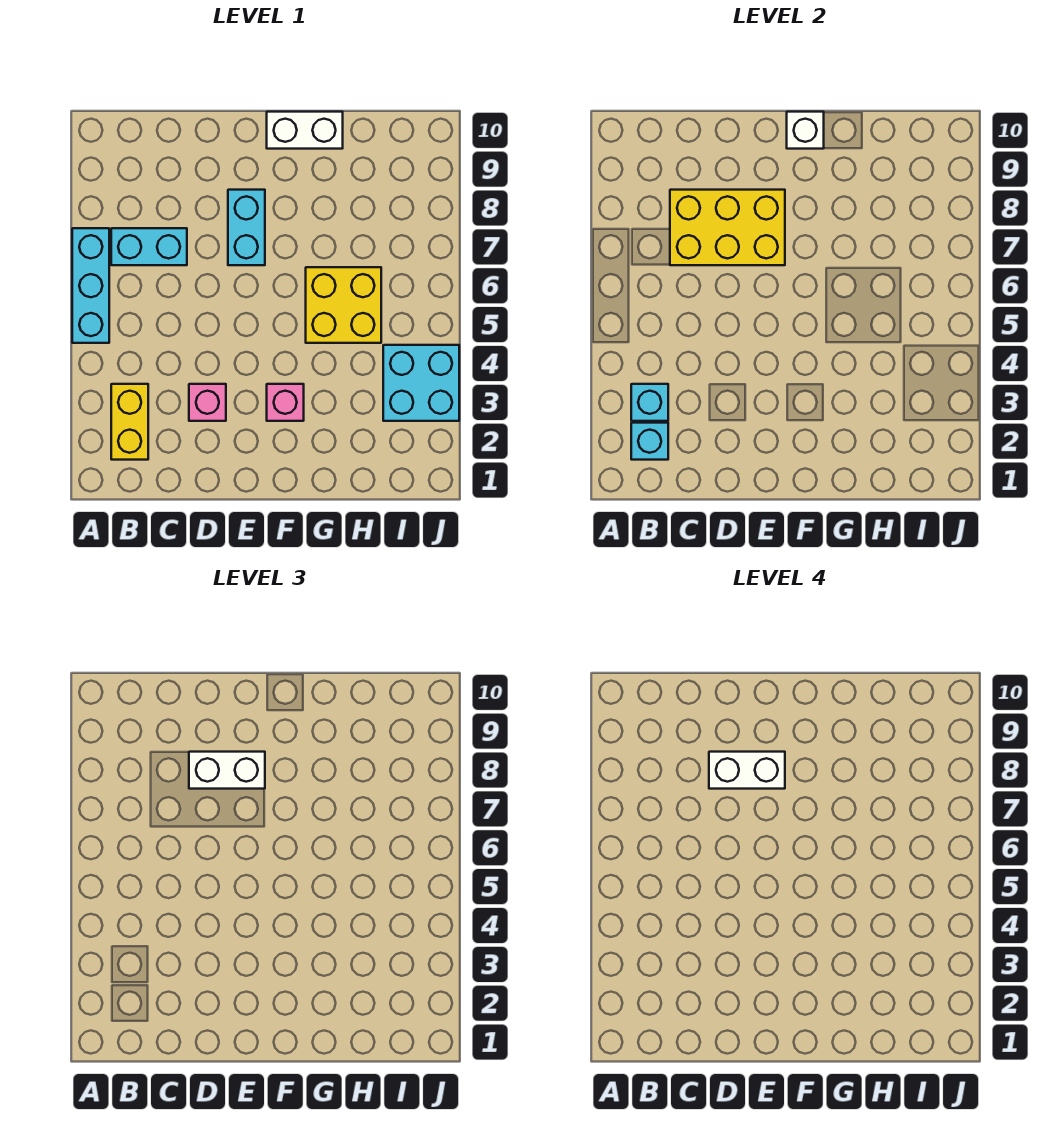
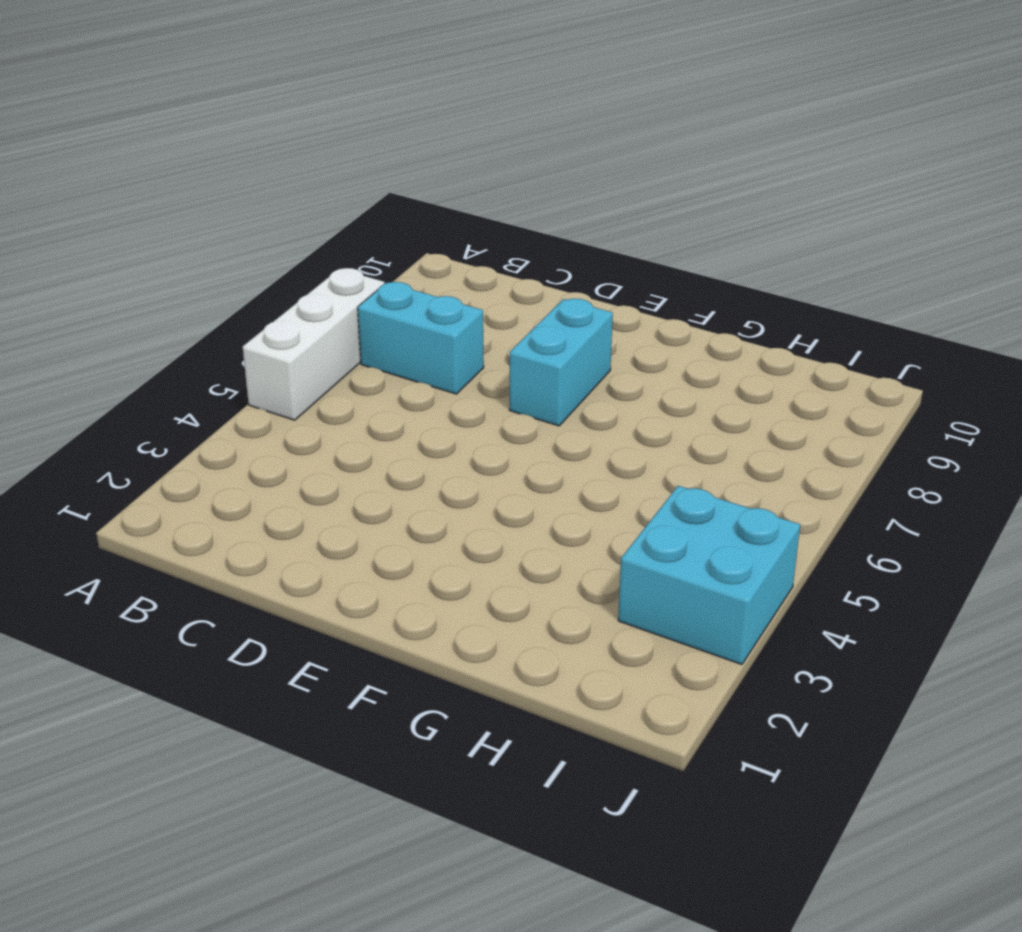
white brick A5:A7 level 1 -> cyan brick A5:A7 level 1
none -> yellow brick B2:B3 level 1
none -> pink brick D3 level 1
none -> pink brick F3 level 1

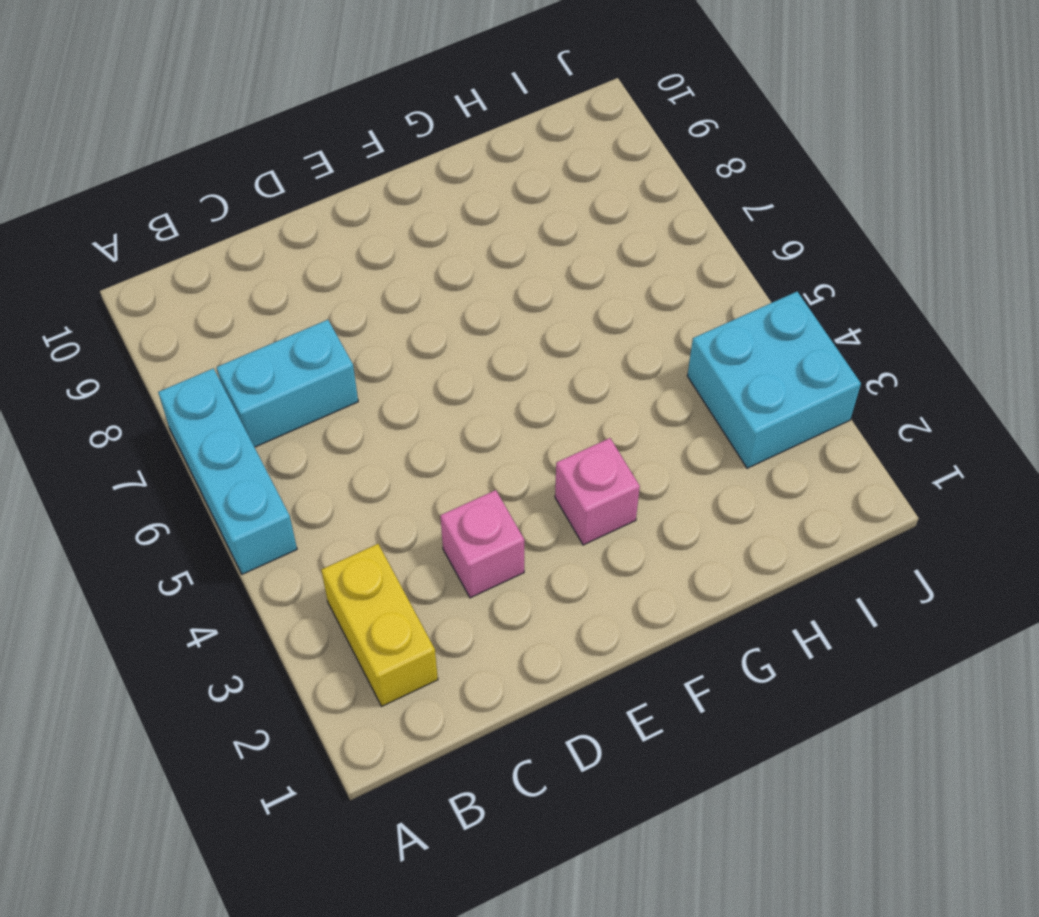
none -> cyan brick E7:E8 level 1
none -> white brick F10:G10 level 1
none -> yellow brick G5:H6 level 1

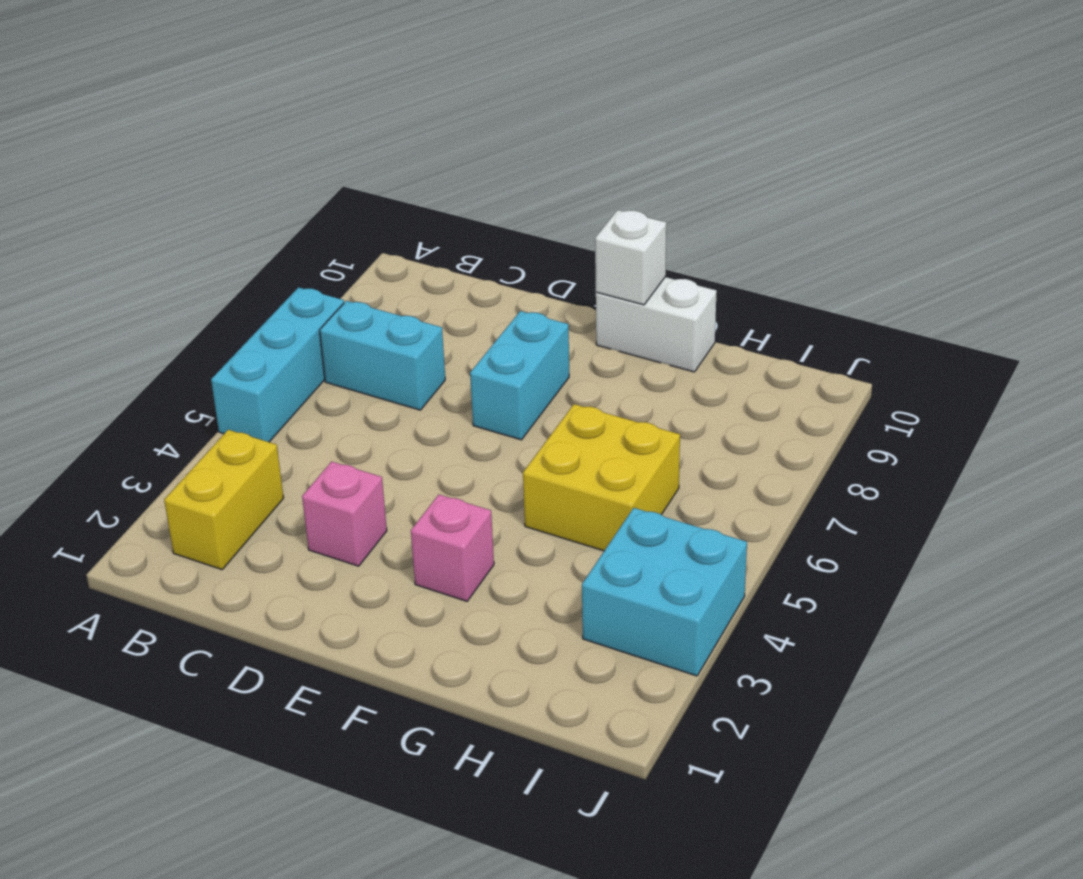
none -> cyan brick B2 level 2
none -> cyan brick B3 level 2
none -> yellow brick C7:E8 level 2

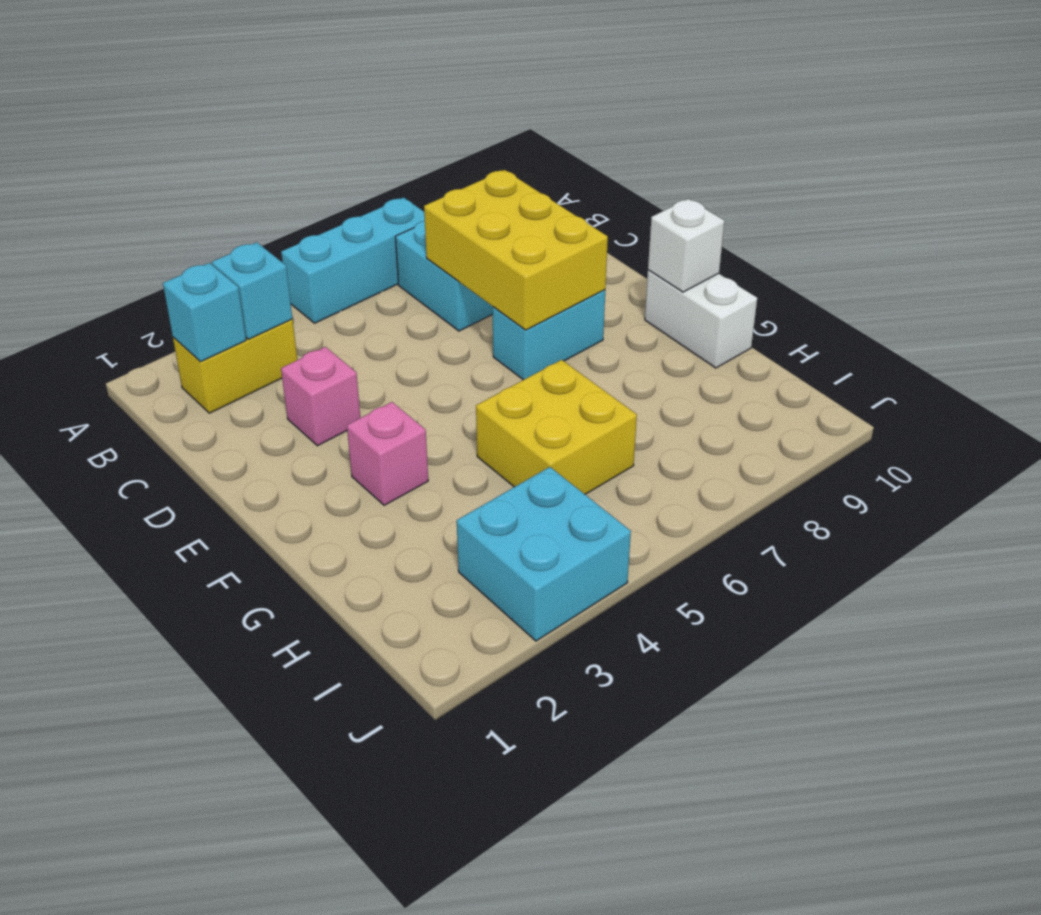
none -> white brick D8:E8 level 3
none -> white brick D8:E8 level 4

